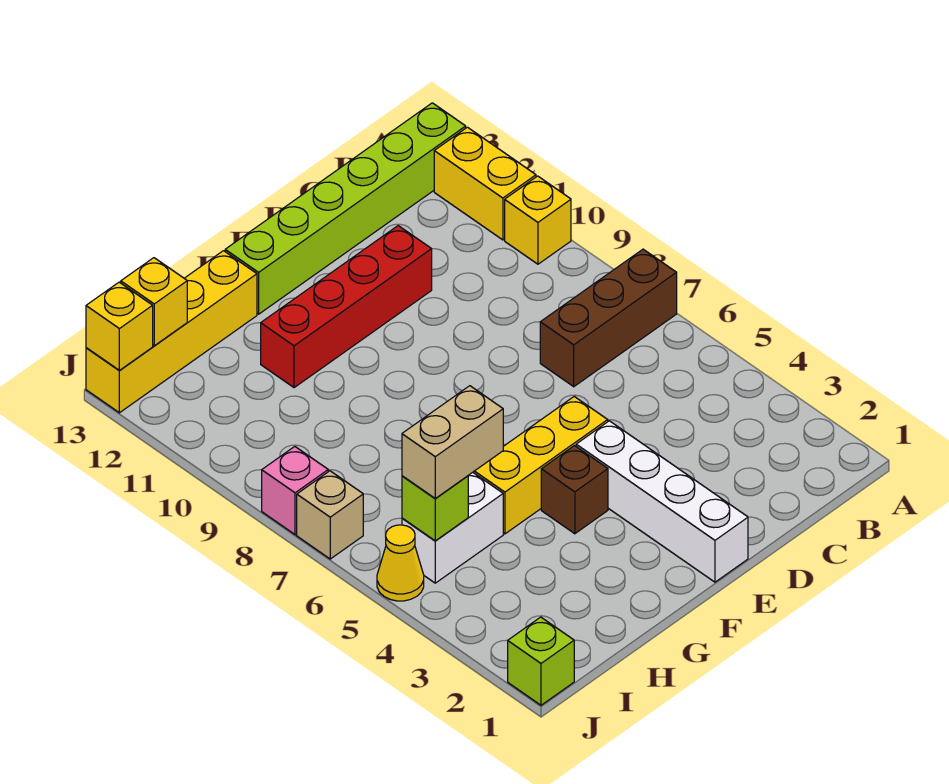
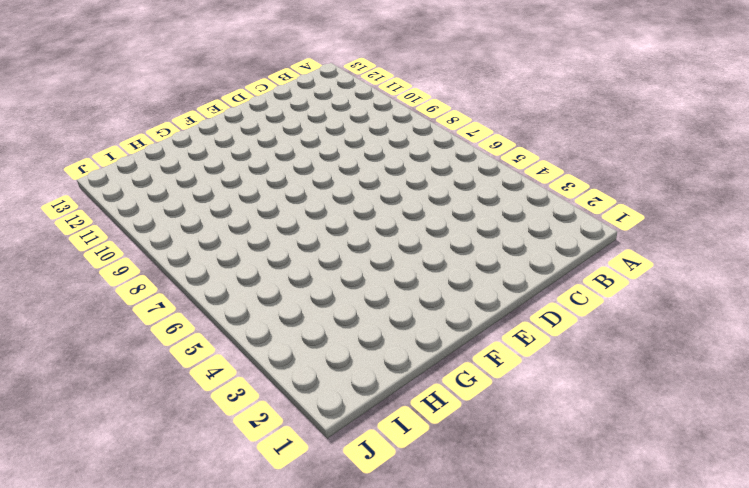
none -> brown brick A7:C7 level 1
none -> yellow brick A10 level 1
none -> yellow brick A11:A12 level 1

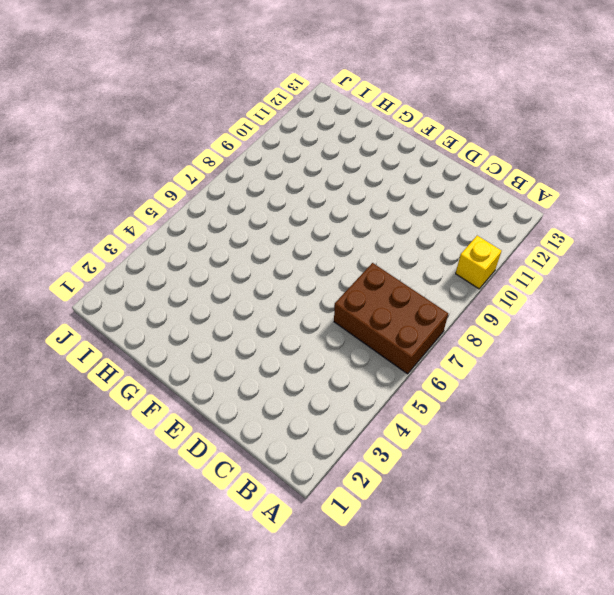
brown brick A6:C7 level 1 -> brown brick A7:C7 level 1
none -> yellow brick A11:A12 level 1
none -> lime brick A13:F13 level 1
none -> red brick D11:G11 level 1

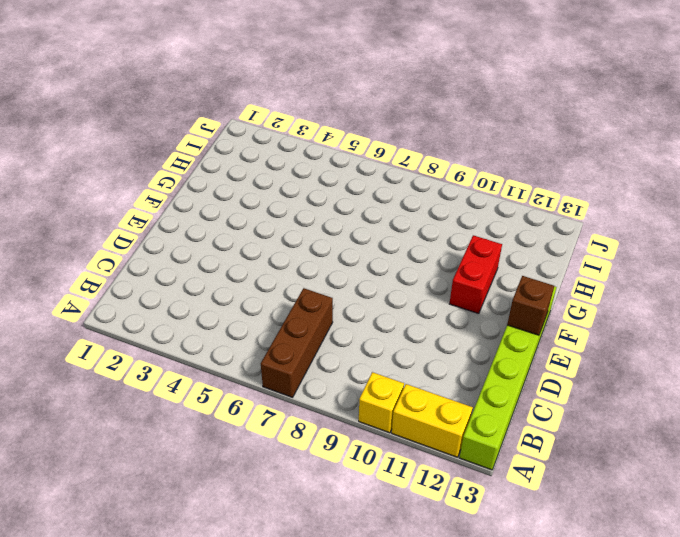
brown brick E13 level 2 -> brown brick F4 level 1
red brick F11:G11 level 1 -> red brick D11:G11 level 1
none -> white brick E1:E4 level 1
none -> yellow brick E5:G5 level 1
none -> yellow brick G13:J13 level 1

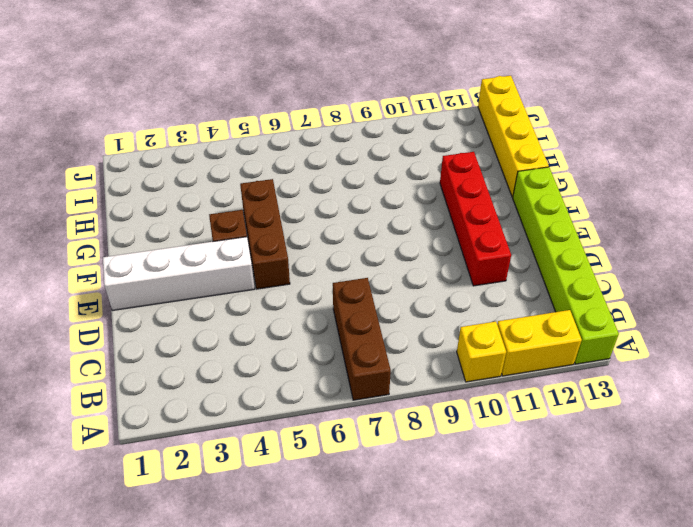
brown brick E5:G5 level 1 -> yellow brick E5:G5 level 1
none -> white brick H5:I5 level 1
none -> lime brick J1 level 1
none -> yellow cone J5 level 1

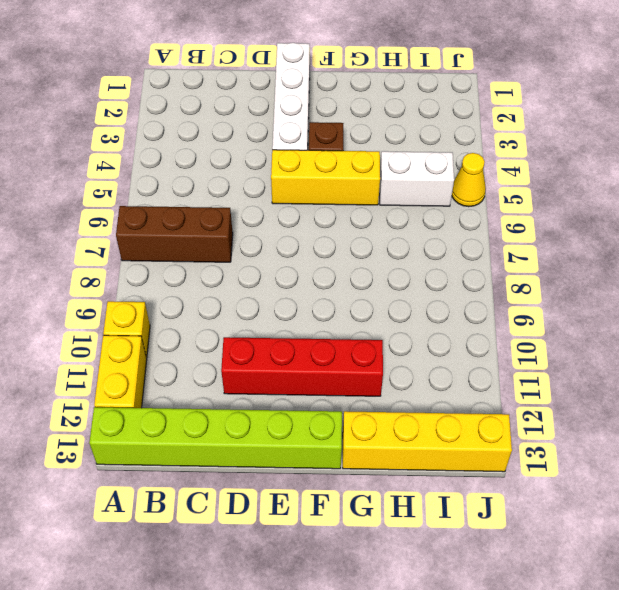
none -> lime brick J1 level 1
none -> tan brick J7 level 1
none -> pink brick J8 level 1

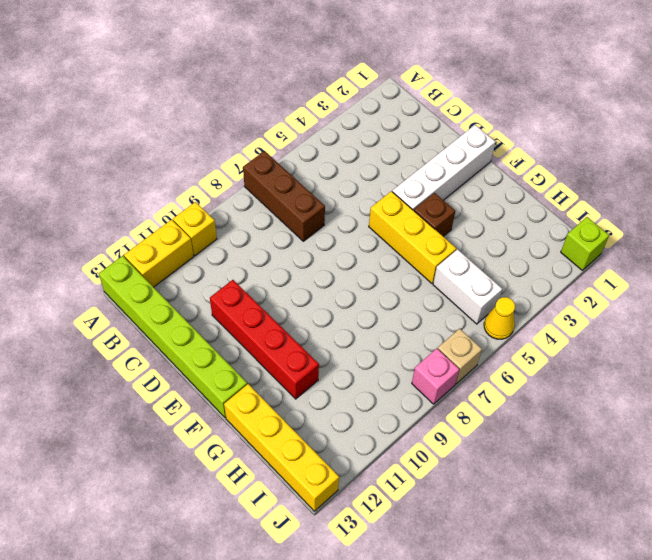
none -> lime brick I5 level 2
none -> yellow brick I13 level 2
none -> yellow brick J13 level 2

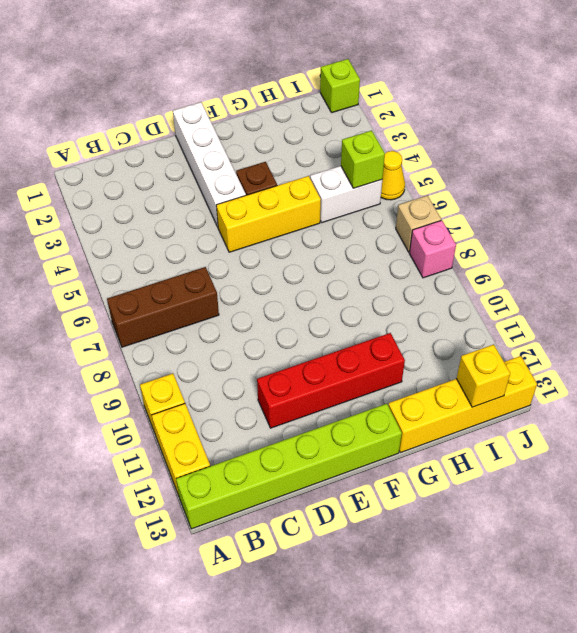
none -> yellow brick J13 level 2
none -> tan brick H5:I5 level 3

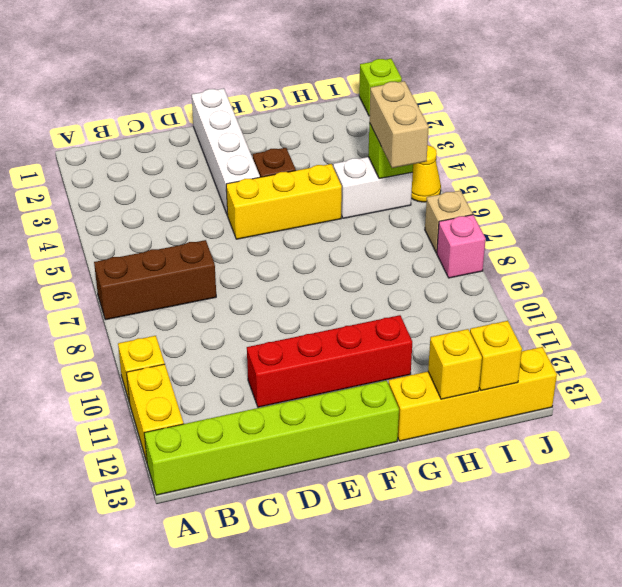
yellow brick H13 level 2 -> yellow brick J13 level 2
tan brick I5:I6 level 3 -> tan brick H5:I5 level 3

